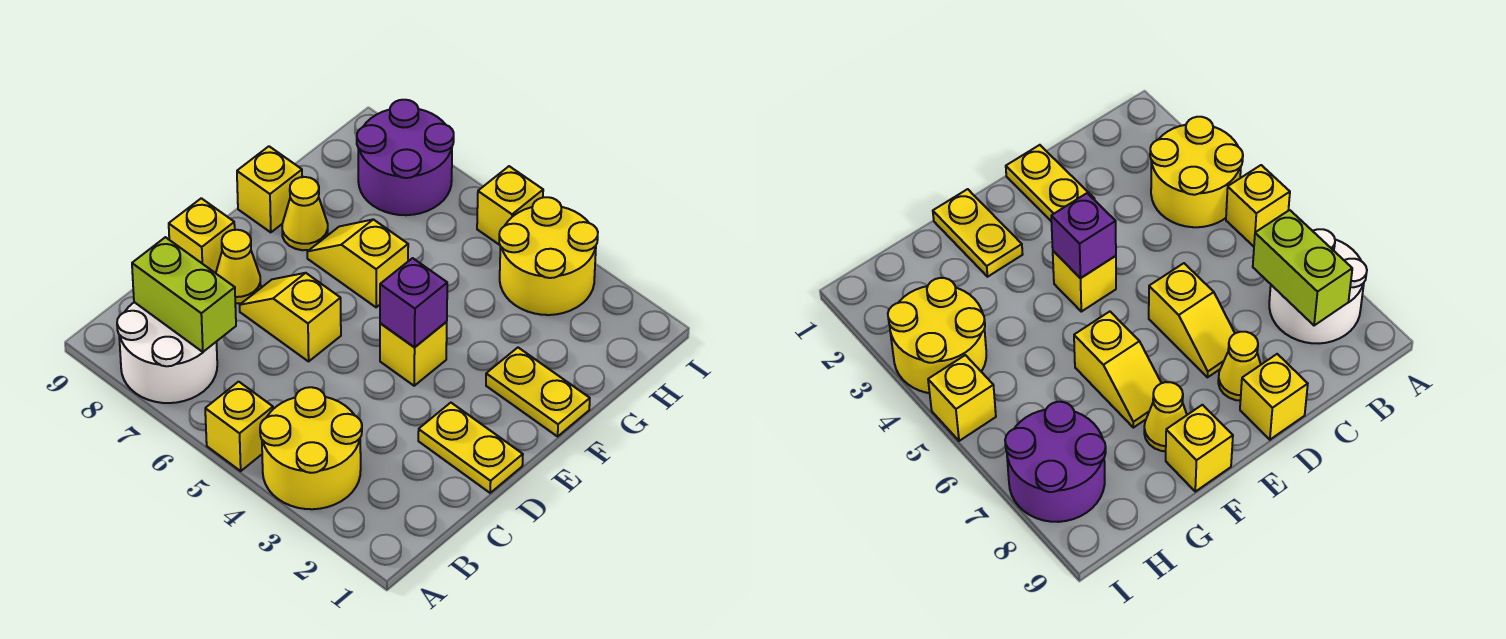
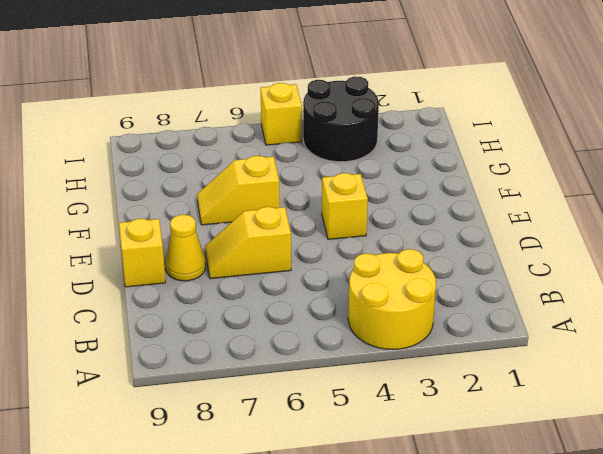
black round brick H3:I4 level 1 -> yellow round brick H3:I4 level 1
none -> yellow brick A5 level 1
none -> white round brick A7:B8 level 1
none -> yellow plate D1:D2 level 1

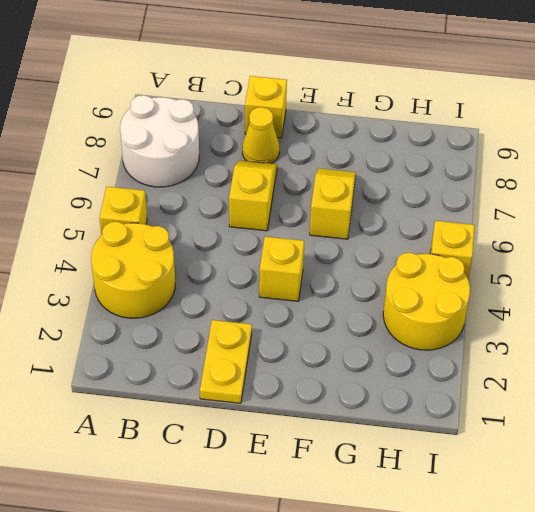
none -> yellow plate F1:F2 level 1
none -> yellow cone F8 level 1
none -> yellow brick F9 level 1

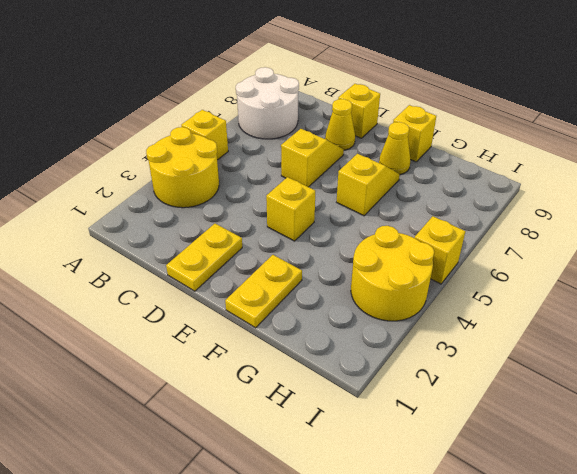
none -> purple round brick H7:I8 level 1
none -> lime brick B7:B8 level 2
none -> purple brick E4 level 2

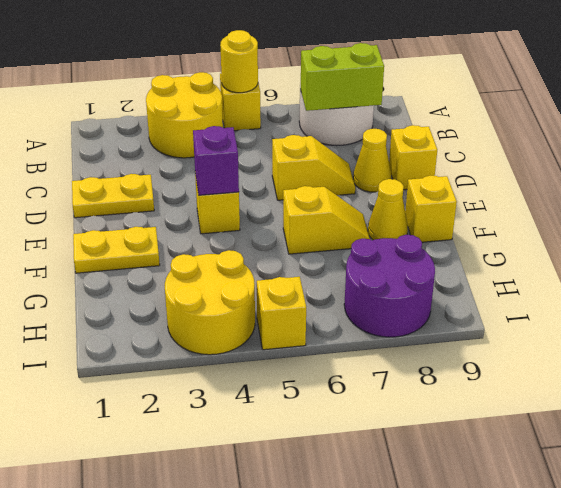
yellow round brick A5 level 2 -> none

